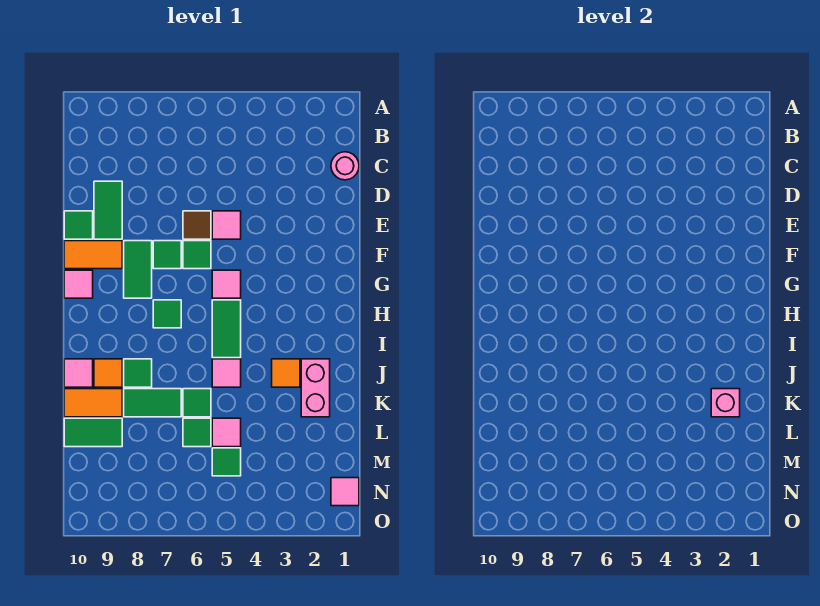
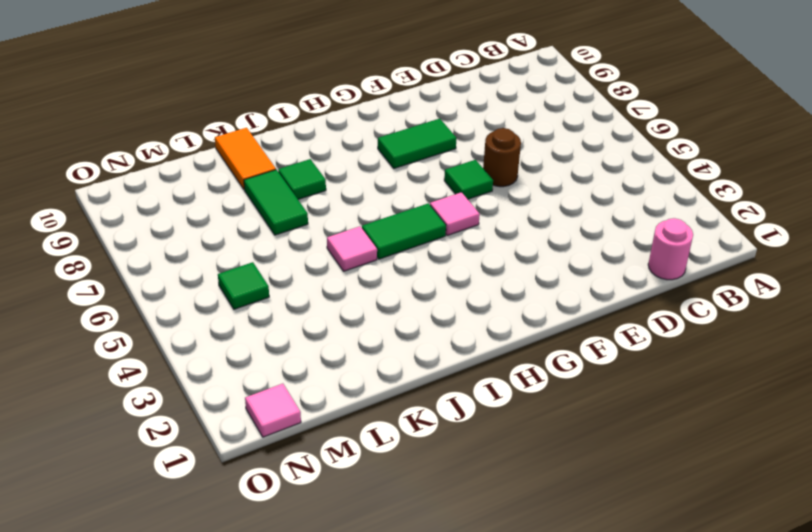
brown round brick E6 level 1 -> brown tile E6 level 1
none -> green tile D9:E9 level 1
none -> pink tile E5 level 1
none -> green tile E10 level 1

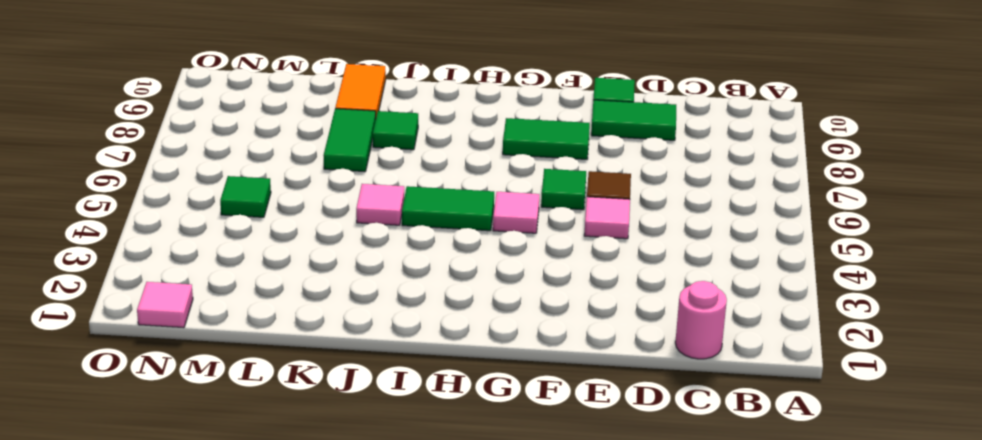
none -> green tile F7 level 1
none -> orange tile F9:F10 level 1
none -> pink tile G10 level 1

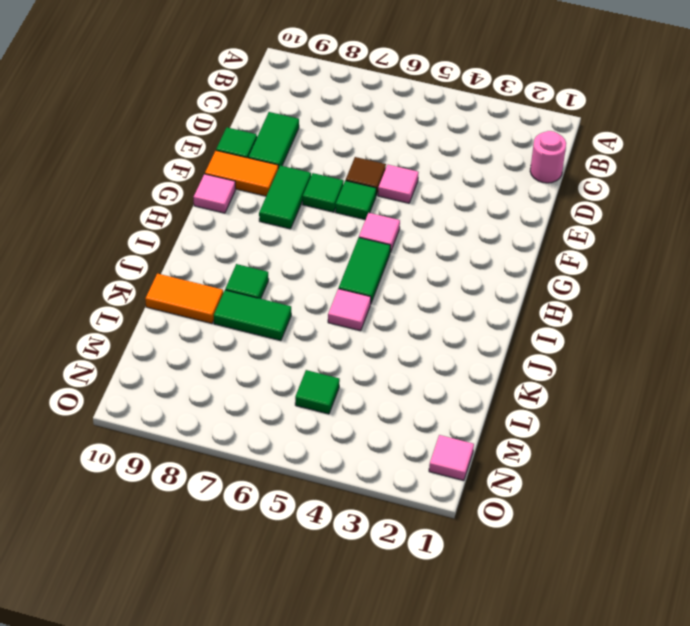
none -> green tile H7 level 1
none -> pink brick J2:K2 level 1
none -> orange tile J3 level 1

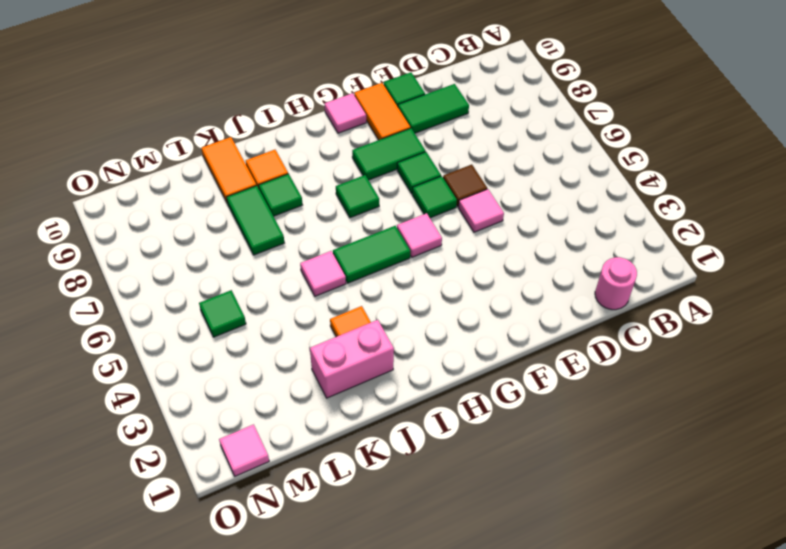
none -> pink tile J10 level 1
none -> green tile K6 level 1
none -> pink tile L5 level 1

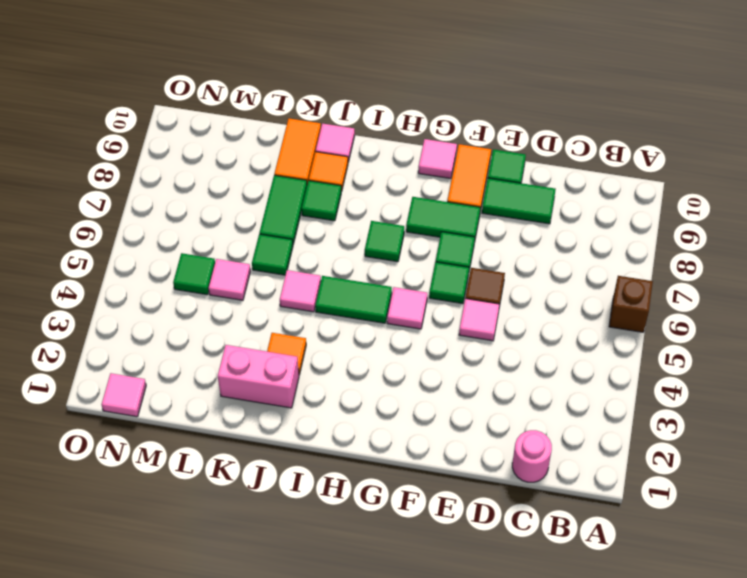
brown brick A6 level 1 -> none
none -> green tile L6 level 1
none -> green tile L9:L10 level 1
none -> pink brick K2 level 2

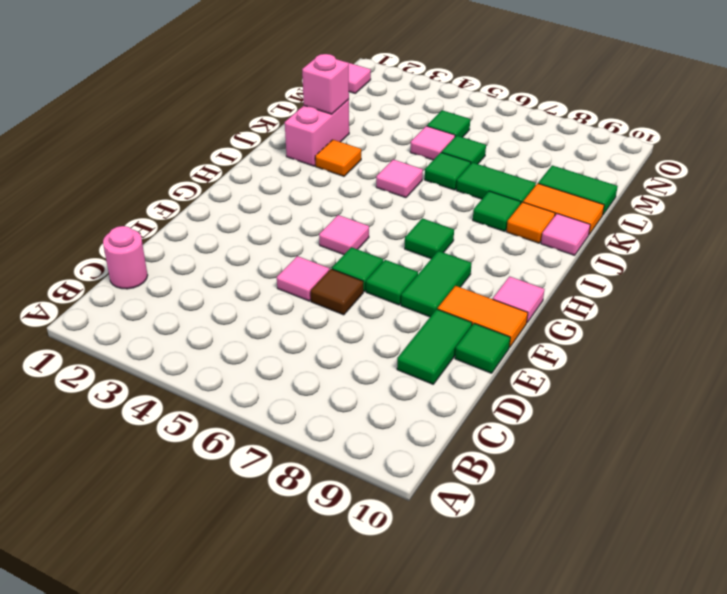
none -> green tile H5:I5 level 1

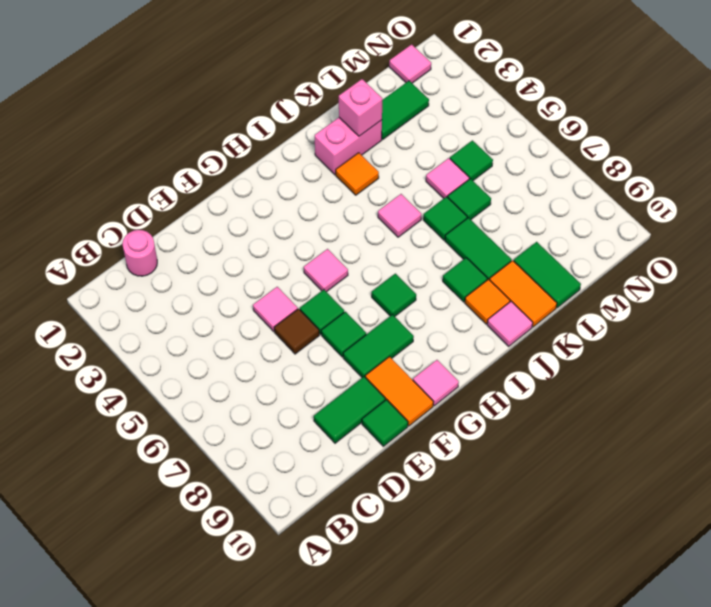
green tile L2:M2 level 1 -> green tile H5:I5 level 1

